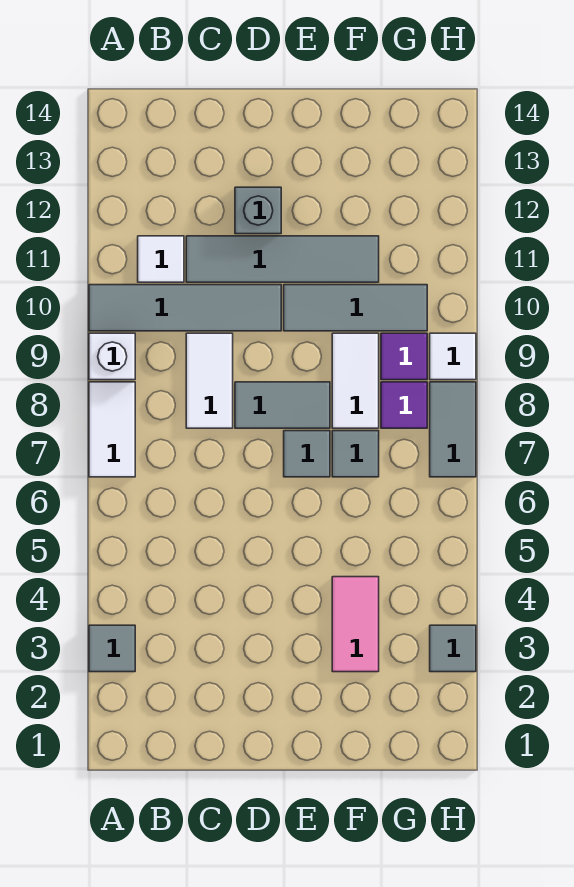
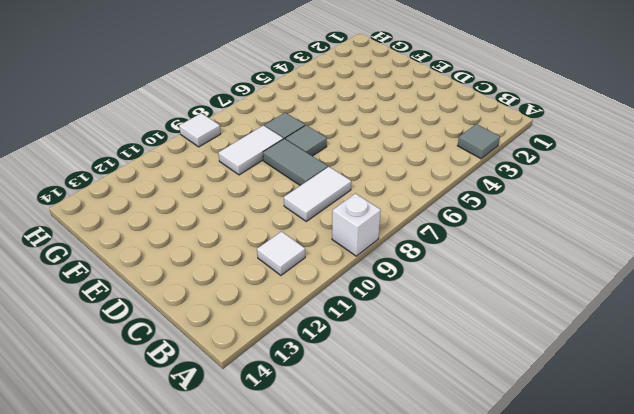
none -> white tile A7:A8 level 1
none -> grey tile A10:D10 level 1
none -> grey tile C11:F11 level 1

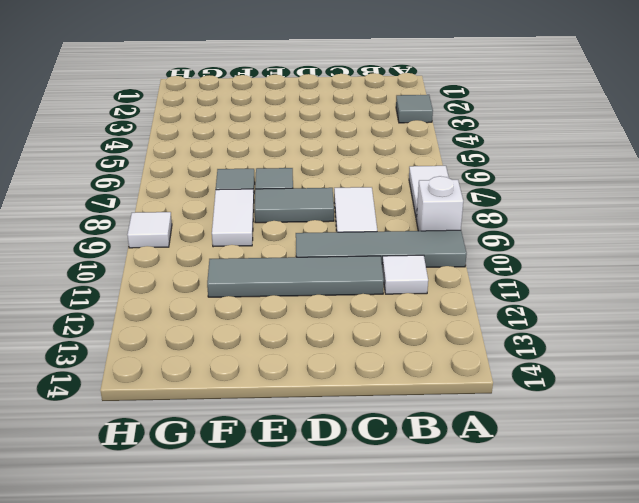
none -> grey brick D12 level 1
none -> grey tile E10:G10 level 1
none -> pink tile F3:F4 level 1

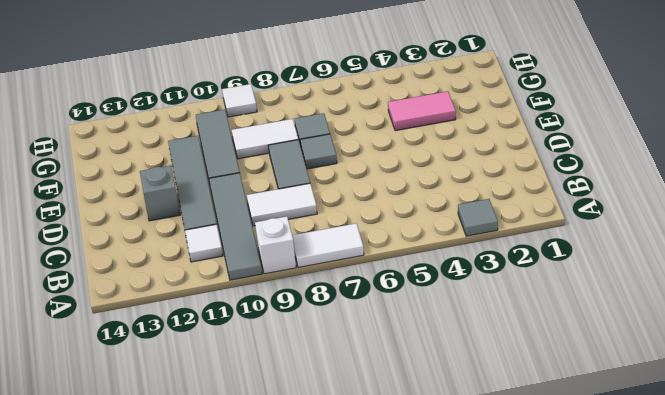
none -> purple tile G8 level 1
none -> purple tile G9 level 1
none -> grey tile H3 level 1

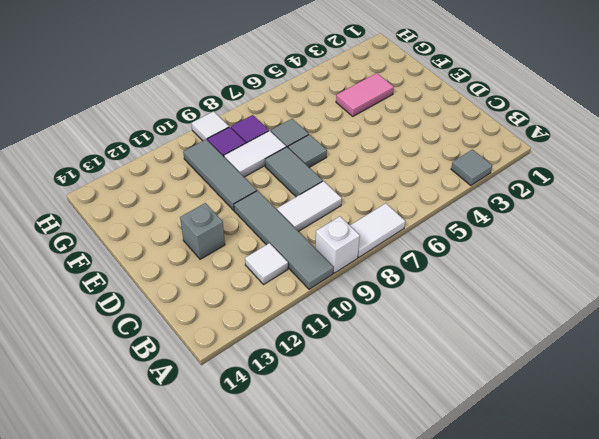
none -> grey tile C11:F11 level 1
none -> grey tile H3 level 1
none -> grey tile H7:H8 level 1

